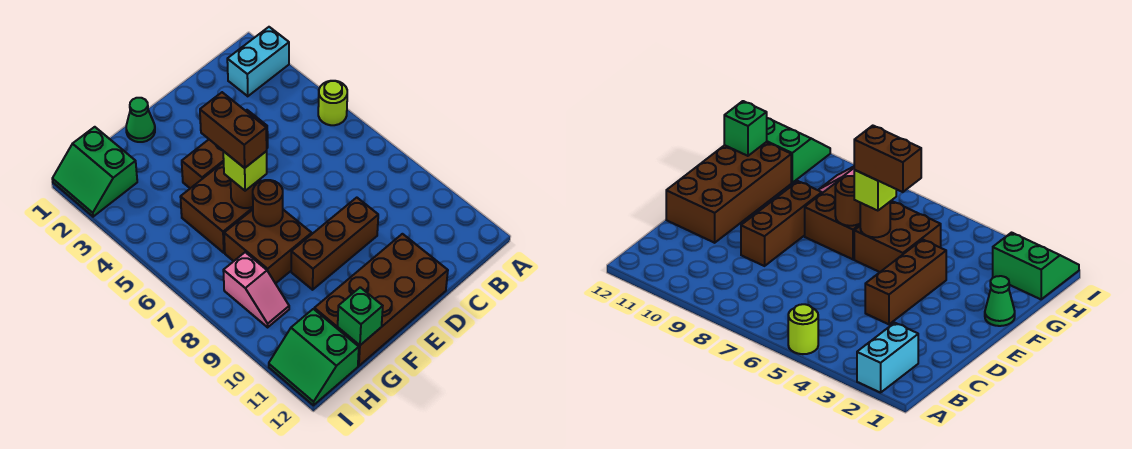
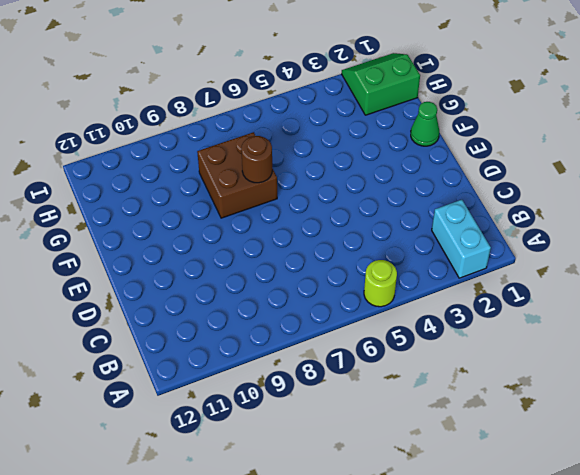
none -> brown brick D4:F4 level 1
none -> brown brick D9:F9 level 1
none -> brown brick D11:G12 level 1

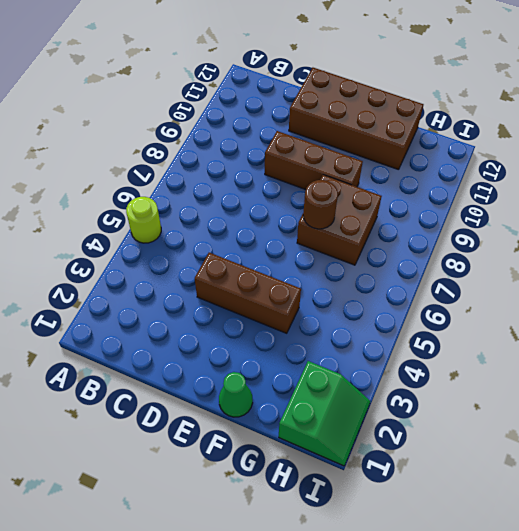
none -> cyan brick A2:B2 level 1
none -> brown brick F5:G6 level 1
none -> pink slope H8:H9 level 1 top 8

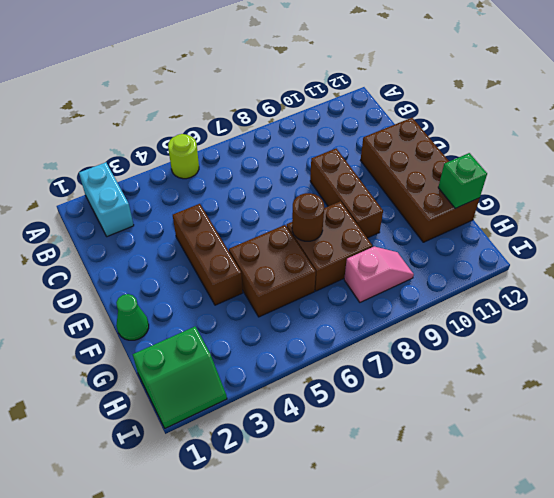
none -> green slope H11:I12 level 1 top H
none -> brown round brick F6 level 2
none -> lime brick F6 level 3

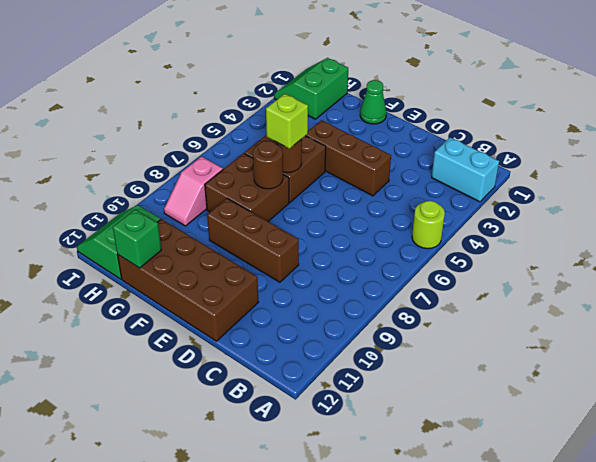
none -> brown brick F5:F6 level 4

